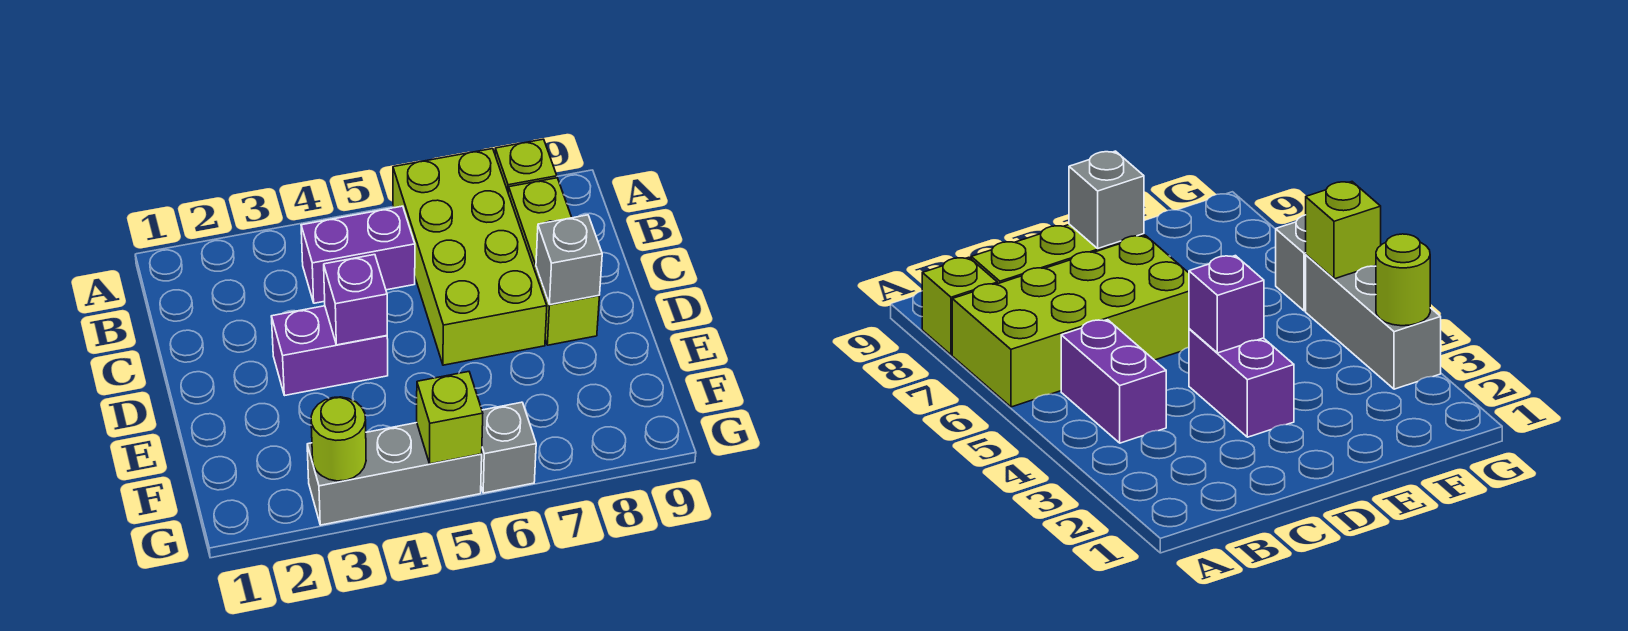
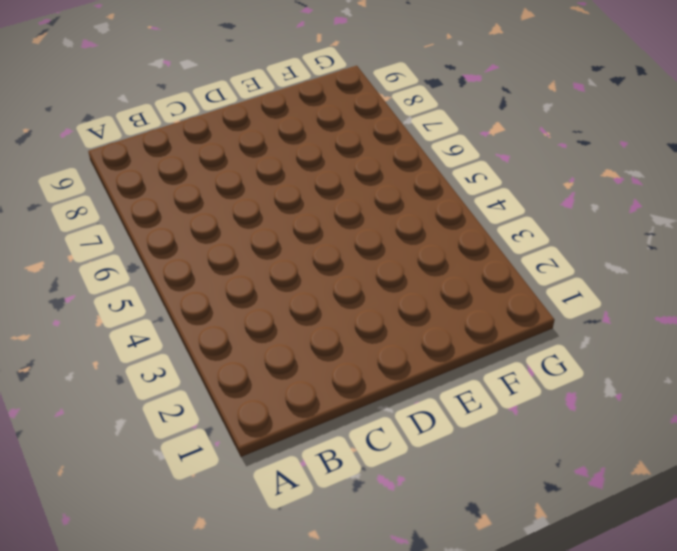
none -> lime brick A6:D7 level 1
none -> lime brick A8 level 1

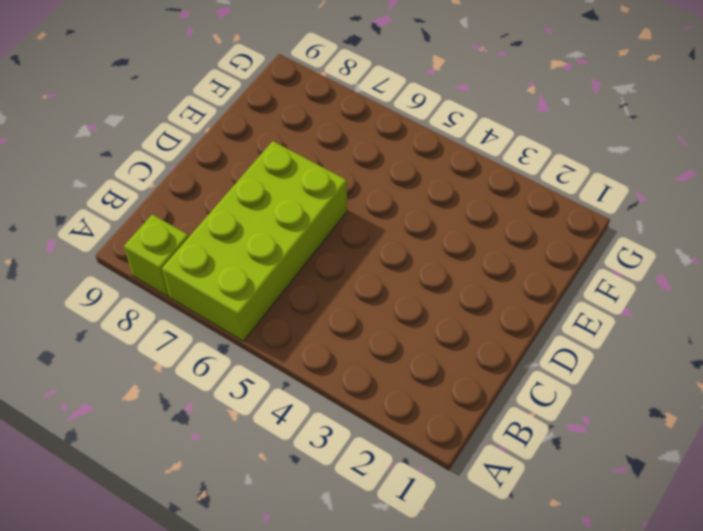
none -> purple brick B4:B5 level 1
none -> lime brick B8:D8 level 1

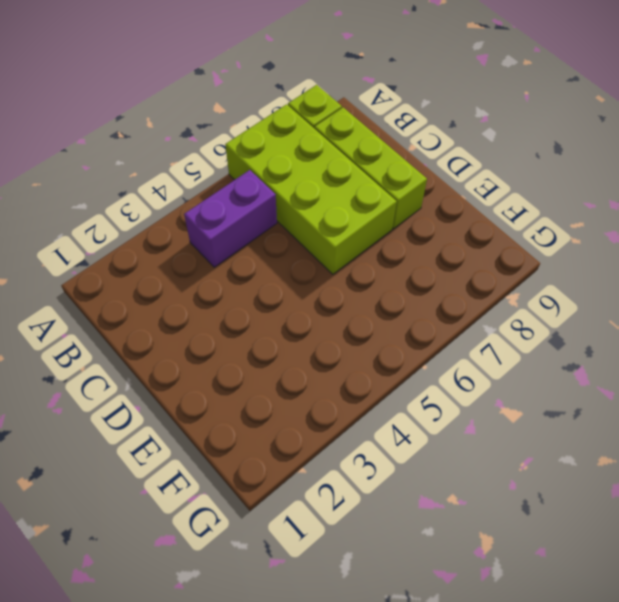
none -> purple brick D3:D4 level 1
none -> grey brick G3:G5 level 1

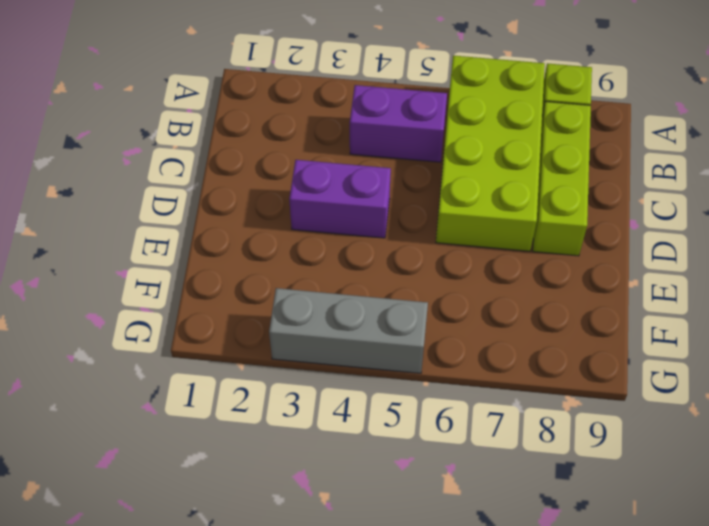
none -> grey brick G6 level 1
none -> purple brick D4 level 2

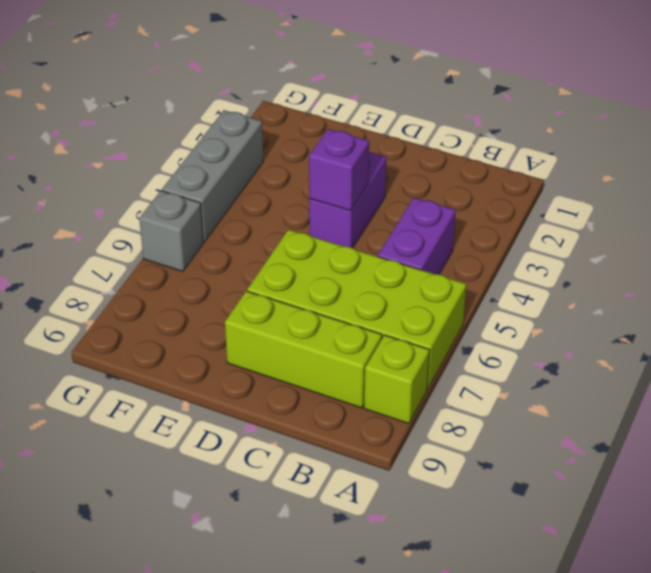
none -> grey brick D8 level 2
none -> lime round brick G3 level 2

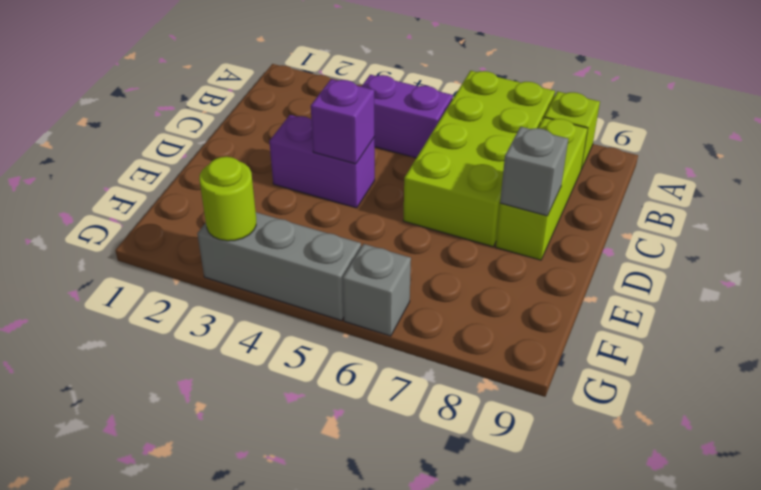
none -> lime brick G5 level 2

